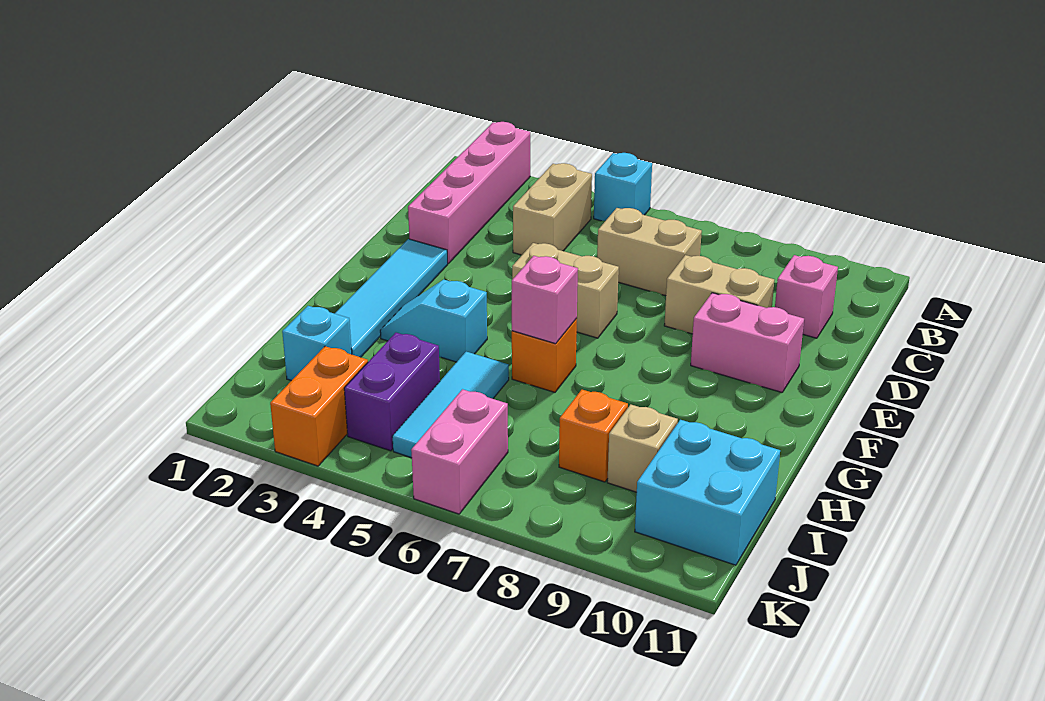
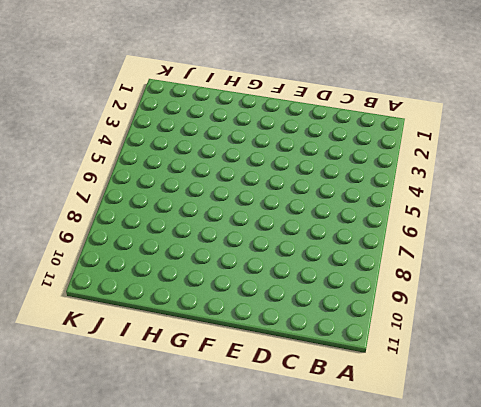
none -> pink brick A2:D2 level 1
none -> cyan brick A5 level 1
none -> tan brick B4:C4 level 1

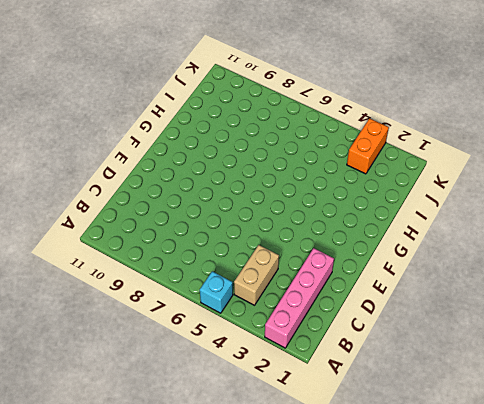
none -> tan brick C6:C7 level 1
none -> pink brick C10 level 1
none -> tan brick D8:D9 level 1

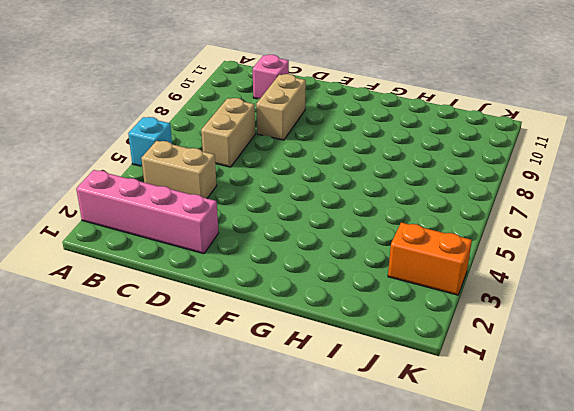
none -> cyan tile E2:H2 level 1
none -> tan brick E5:E6 level 1
none -> pink brick E9:E10 level 1

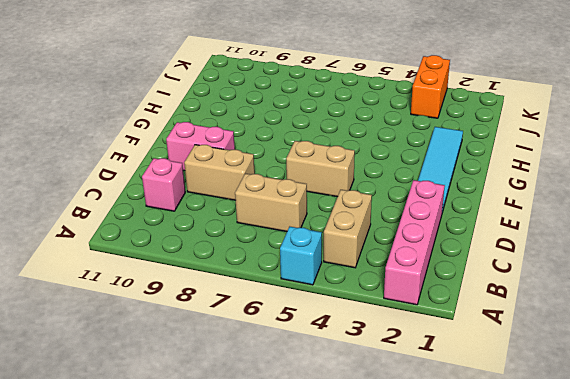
none -> cyan slope G3:G4 level 1 top 4
none -> orange brick G6 level 1
none -> cyan tile H5:J5 level 1

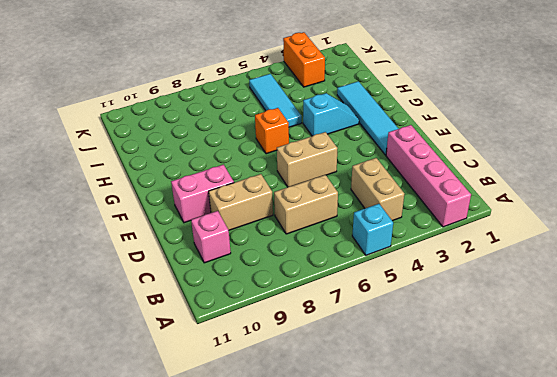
none -> cyan brick I2 level 1
none -> purple brick I4:J4 level 1
none -> orange brick I8 level 1

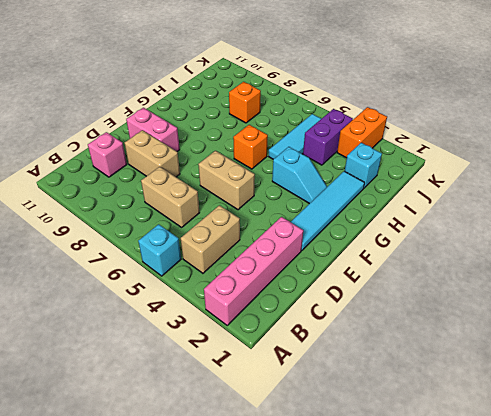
none -> tan brick I9 level 1
none -> cyan brick I10:J11 level 1
none -> pink brick J6:K6 level 1

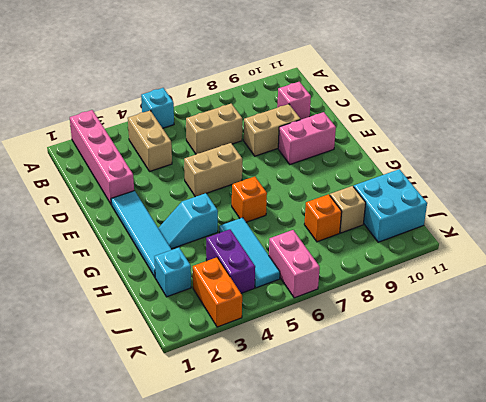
none -> pink brick G6 level 2

